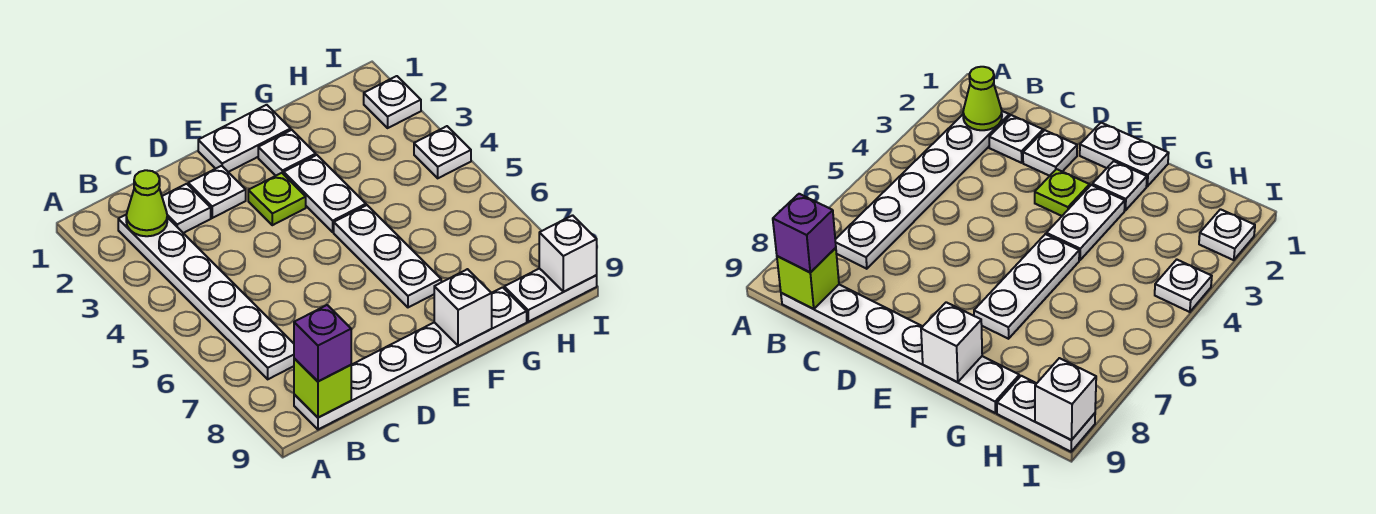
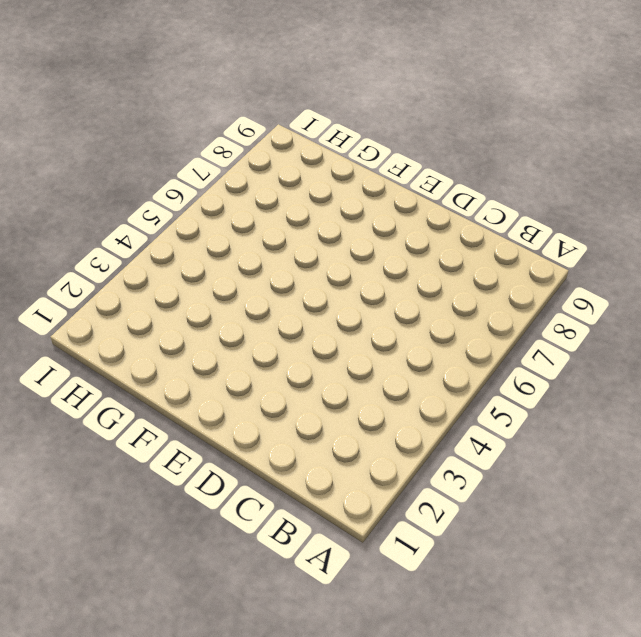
none -> white plate B2:B7 level 1
none -> white plate B9:G9 level 1
none -> white plate C2 level 1

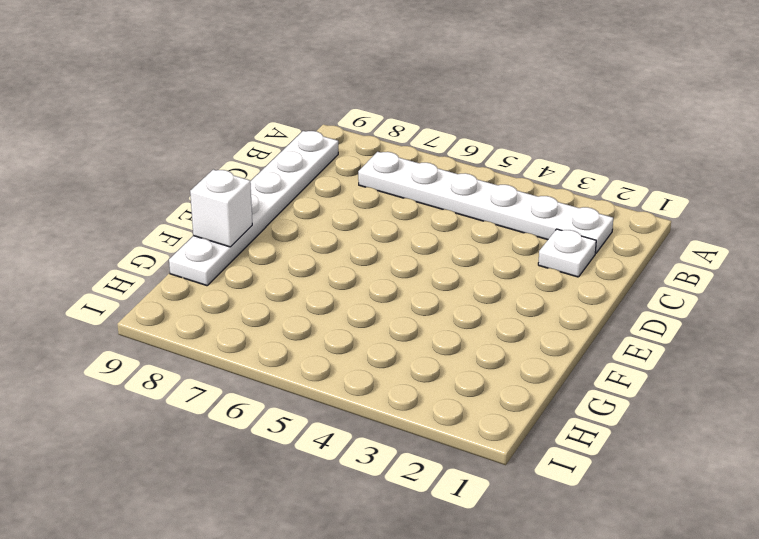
none -> white plate D2 level 1
none -> white plate E1:F1 level 1
none -> lime plate E3 level 1

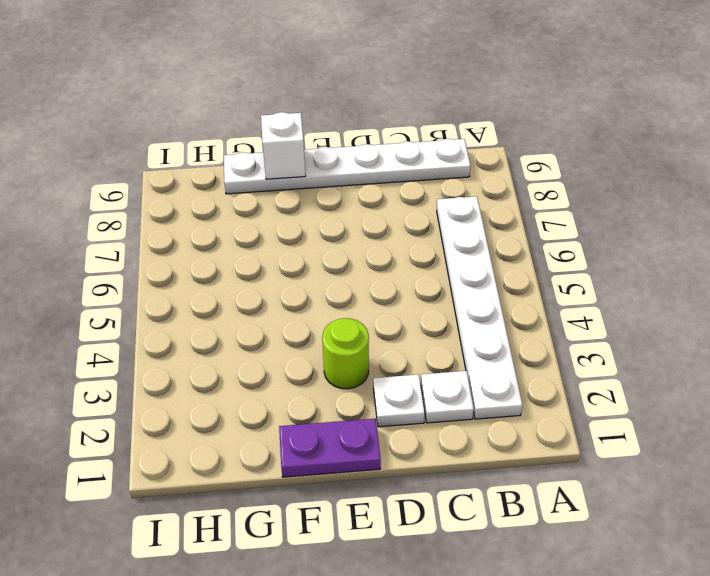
purple plate E1:F1 level 1 -> white plate E1:F1 level 1
lime round brick E3 level 1 -> lime plate E3 level 1
none -> white plate F2 level 1
none -> white plate F3:F4 level 1
none -> white plate F5:F7 level 1

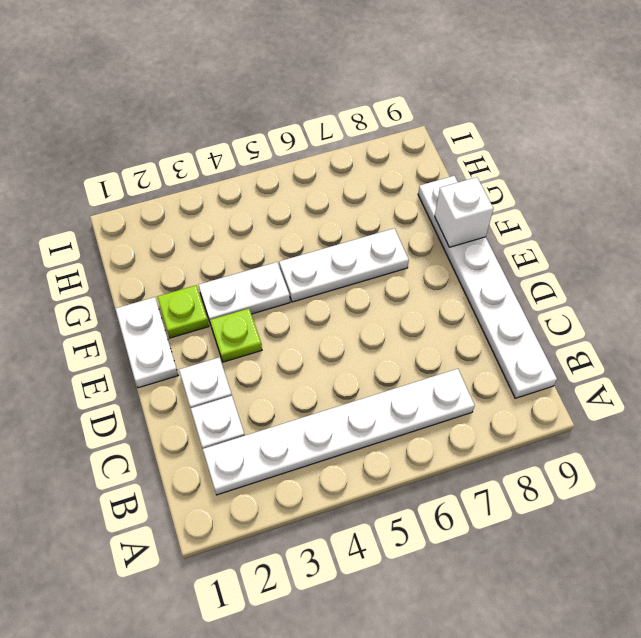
lime plate F2 level 1 -> white plate F2 level 1
none -> white plate H9:I9 level 1
none -> white plate I2 level 1
none -> white plate I4 level 1

